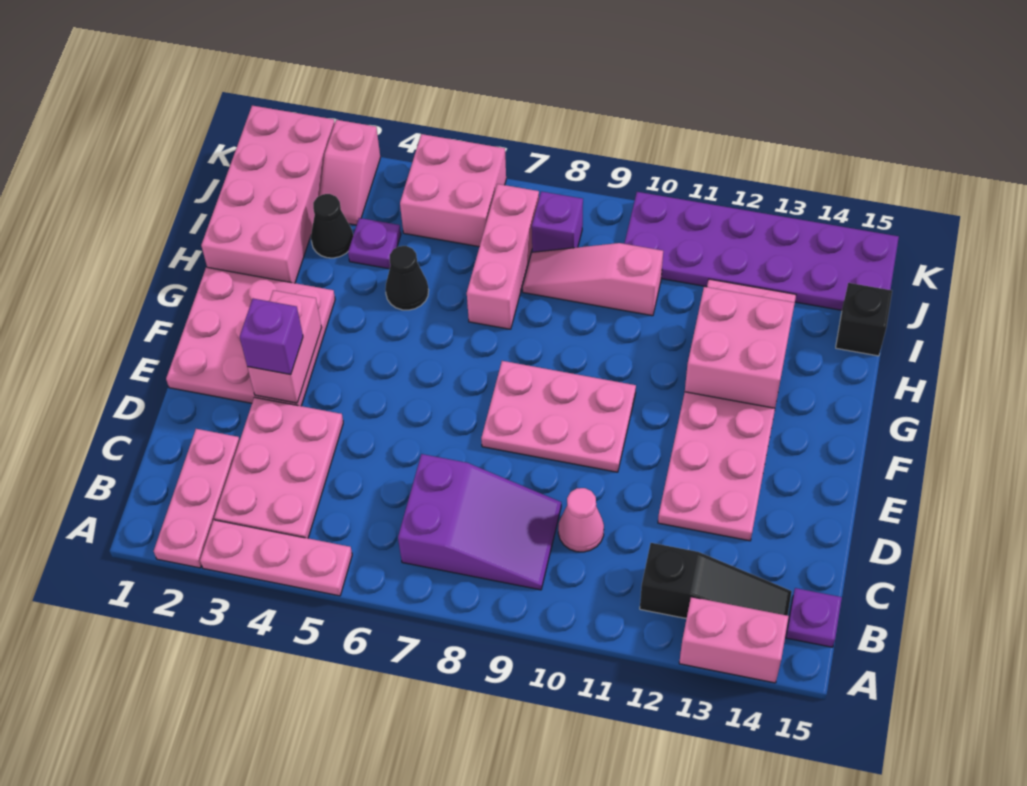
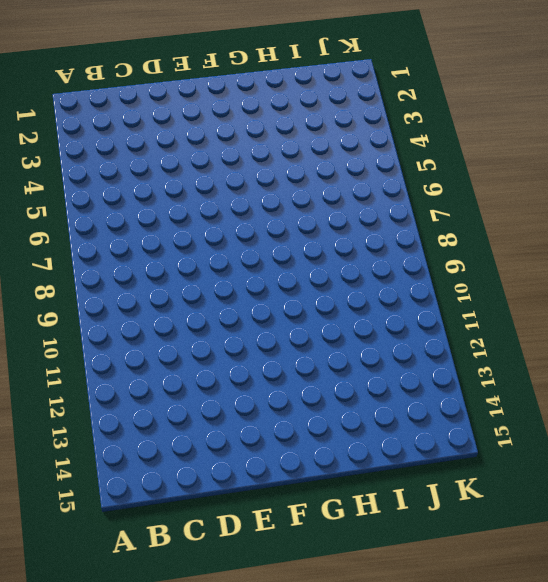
none -> pink plate A2:C2 level 1
none -> pink plate A3:A5 level 1
none -> pink brick A13:A14 level 1

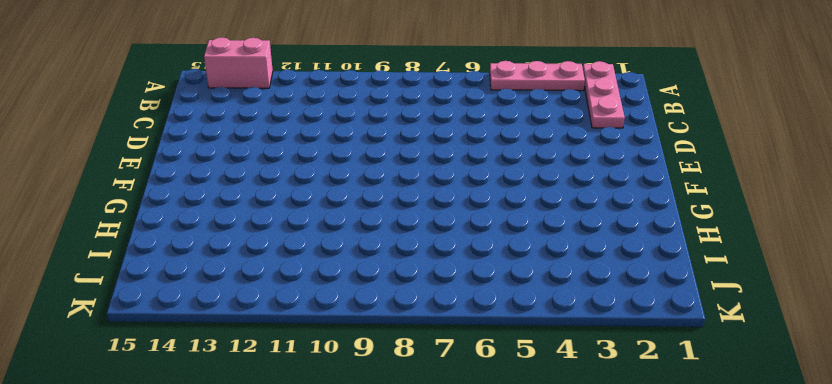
none -> pink plate B3:D4 level 1
none -> purple slope B7:C9 level 1 top 7
none -> black slope B12:B14 level 1 top 12

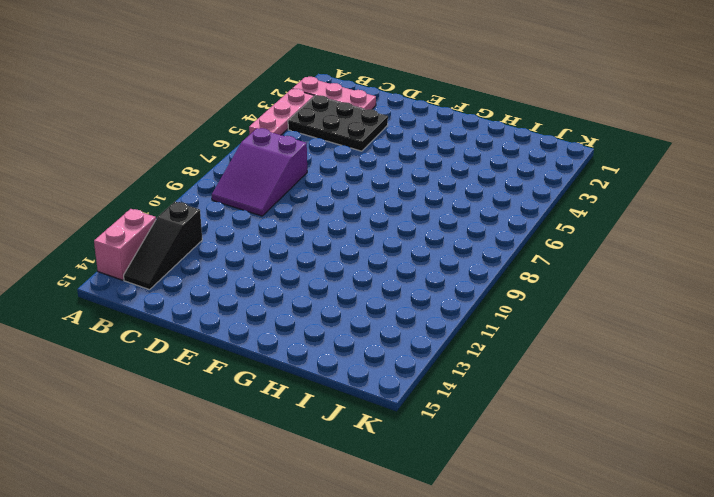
black plate B3:D4 level 1 -> pink plate B3:D4 level 1
none -> purple plate B15 level 1
none -> pink cone C10 level 1
none -> pink plate D12:I13 level 1

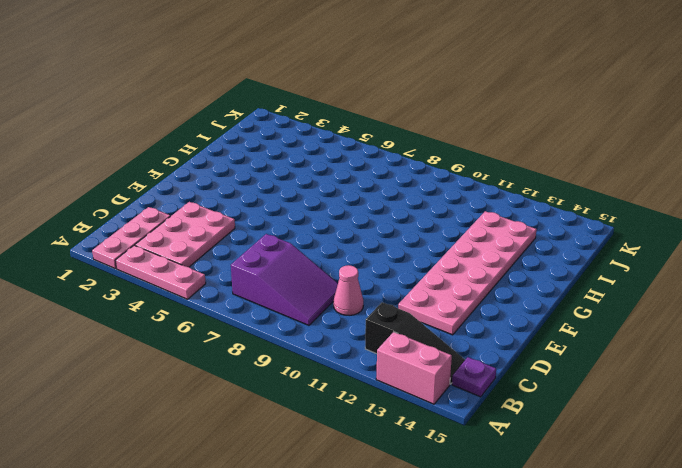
none -> pink plate E1:G3 level 1
none -> pink plate E8:F10 level 1
none -> pink brick H1:K2 level 1

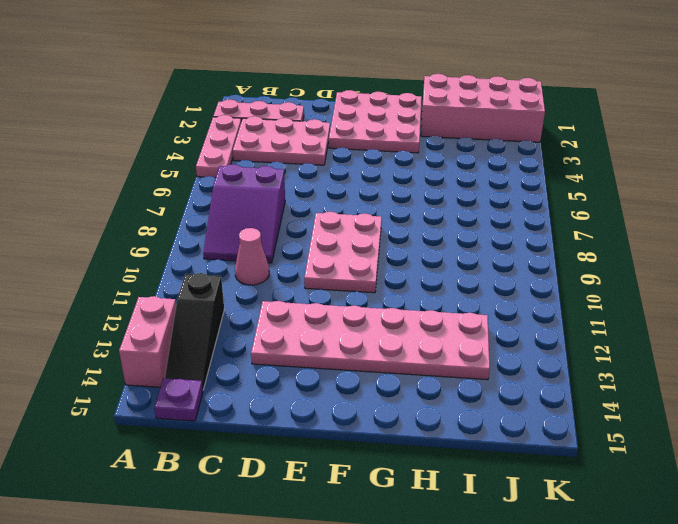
none -> black cone H5 level 1
none -> pink brick H7:J7 level 1
none -> black cone I3 level 1

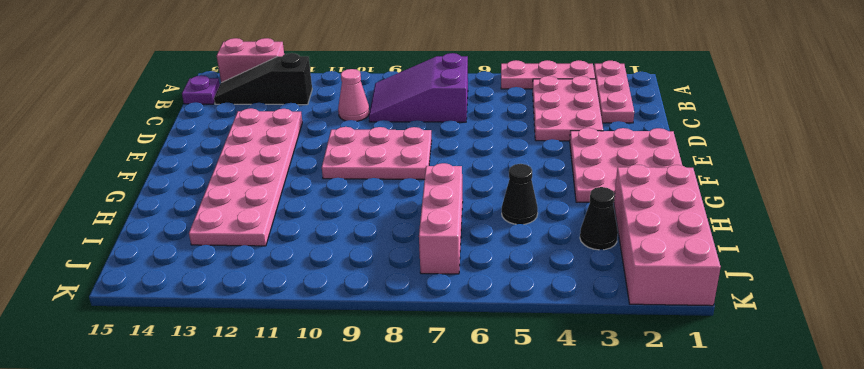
none -> purple plate I4 level 1
none -> pink slope I8:I10 level 1 top 10
none -> black brick I15 level 1

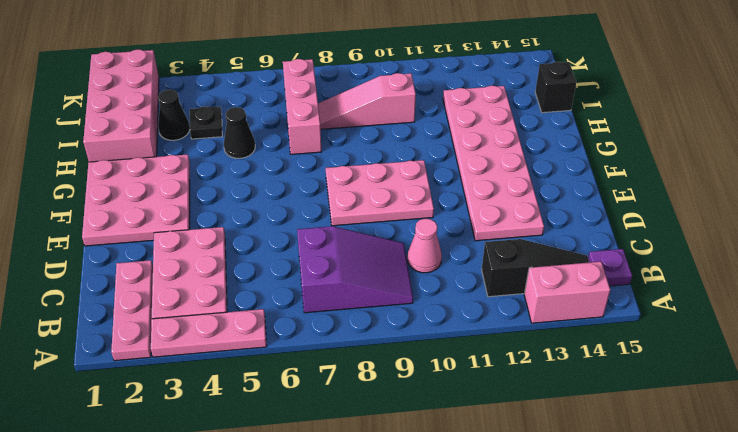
black plate I4 level 1 -> purple plate I4 level 1
none -> pink slope J3:K3 level 1 top K
none -> pink brick J5:K6 level 1
none -> purple brick J8 level 1

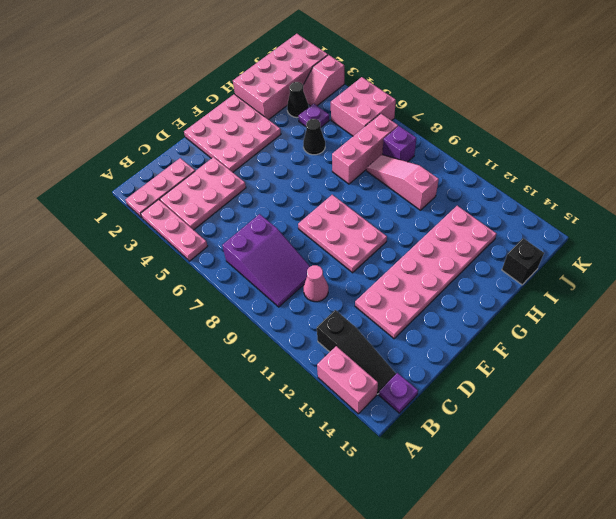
none -> purple plate J10:K15 level 1
none -> pink brick E3:F3 level 2
none -> pink brick G12:H13 level 2

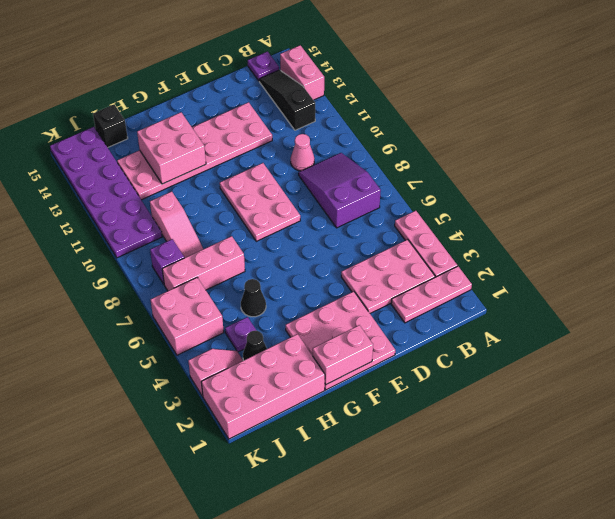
pink brick F1:G1 level 2 -> pink brick E3:F3 level 2
none -> purple brick E3 level 3

